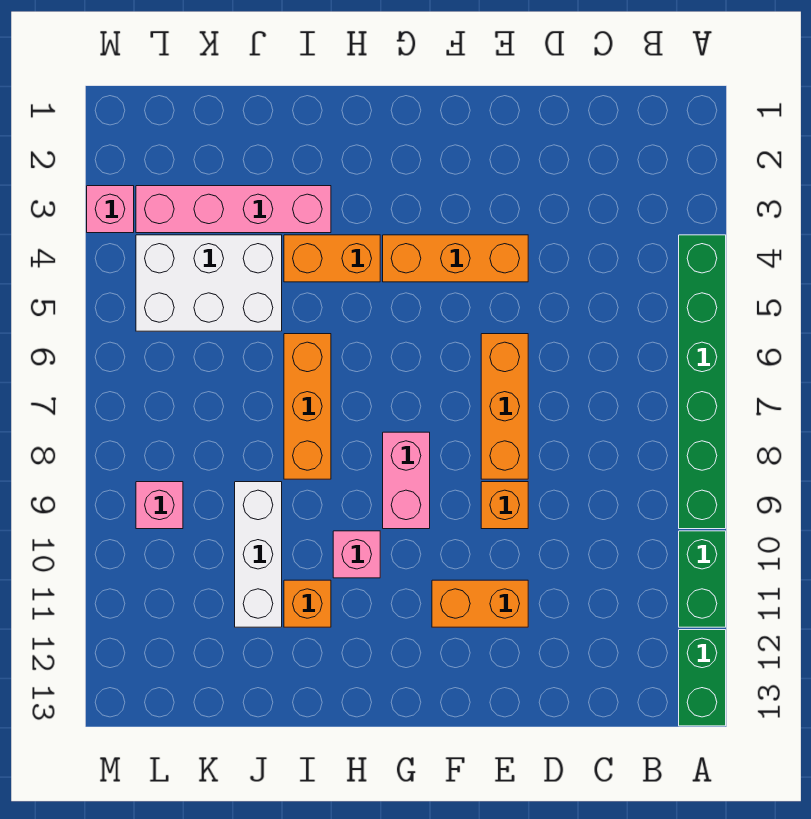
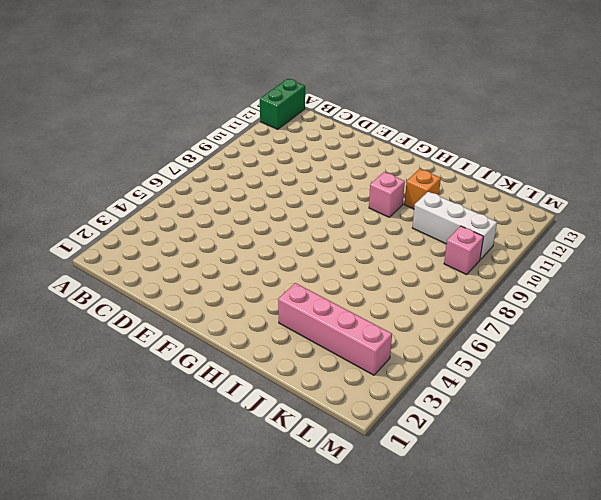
white brick J10:L10 level 1 -> white brick J9:J11 level 1
none -> green brick A4:A9 level 1
none -> green brick A10:A11 level 1
none -> orange brick E4:G4 level 1

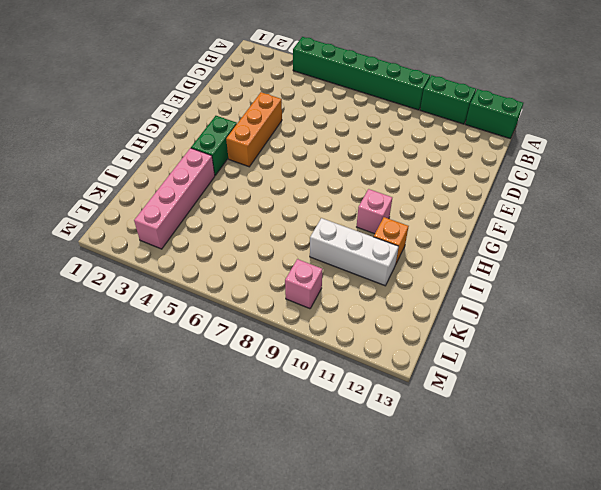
green brick G3:H3 level 1 -> none
none -> orange brick E6:E8 level 1
none -> orange brick E9 level 1
none -> orange brick E11:F11 level 1

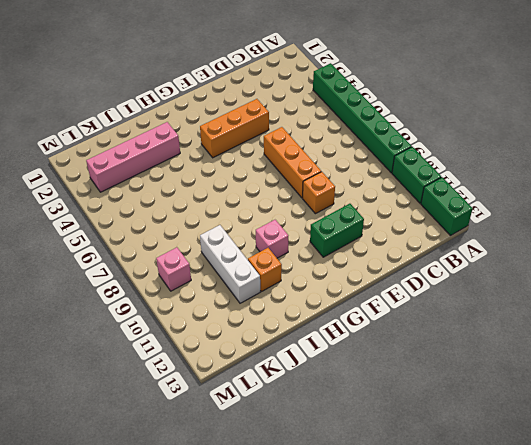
green brick E11:F11 level 1 -> orange brick E11:F11 level 1
none -> pink brick G8:G9 level 1
none -> orange brick H4:I4 level 1
none -> orange brick I6:I8 level 1

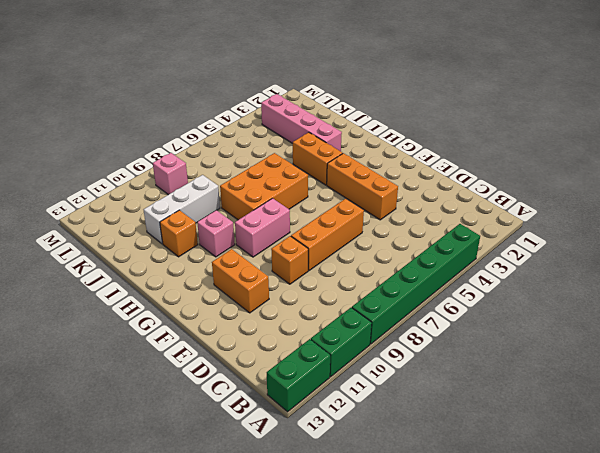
orange brick H6:I8 level 1 -> orange brick I6:I8 level 1
none -> white brick J4:L5 level 1
none -> pink brick M3 level 1

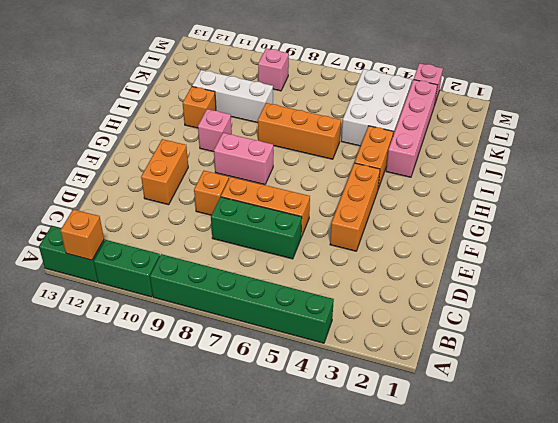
orange brick A12 level 2 -> none
green brick D6:D8 level 1 -> none

